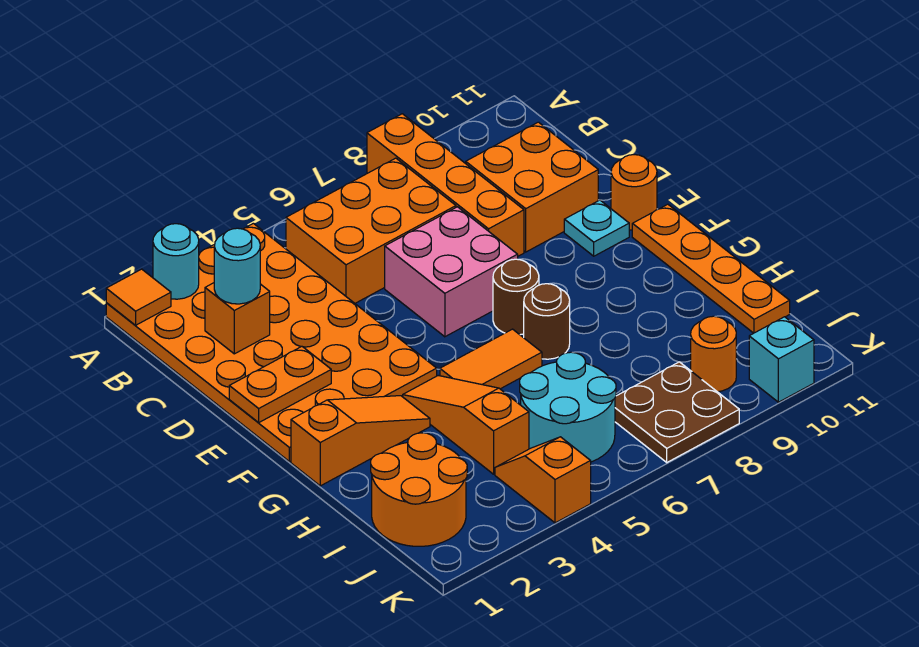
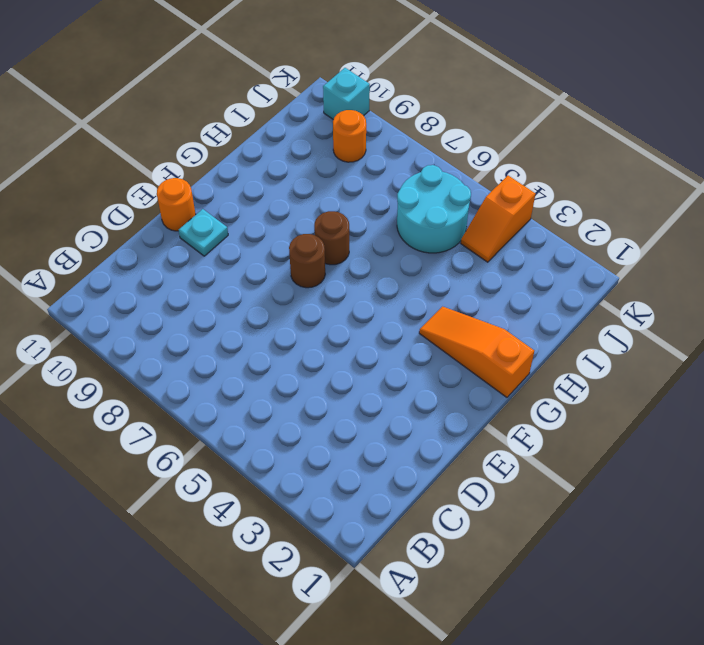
none -> orange plate A1:F4 level 1
none -> orange brick A8:D8 level 1
none -> orange brick B5:C7 level 1

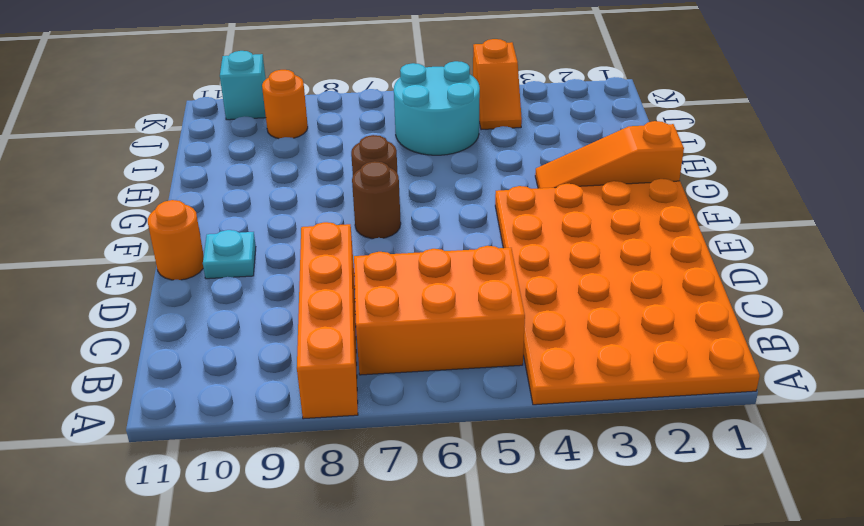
none -> orange brick C9:D10 level 1
none -> pink brick D6:E7 level 1
none -> orange plate F11:I11 level 1

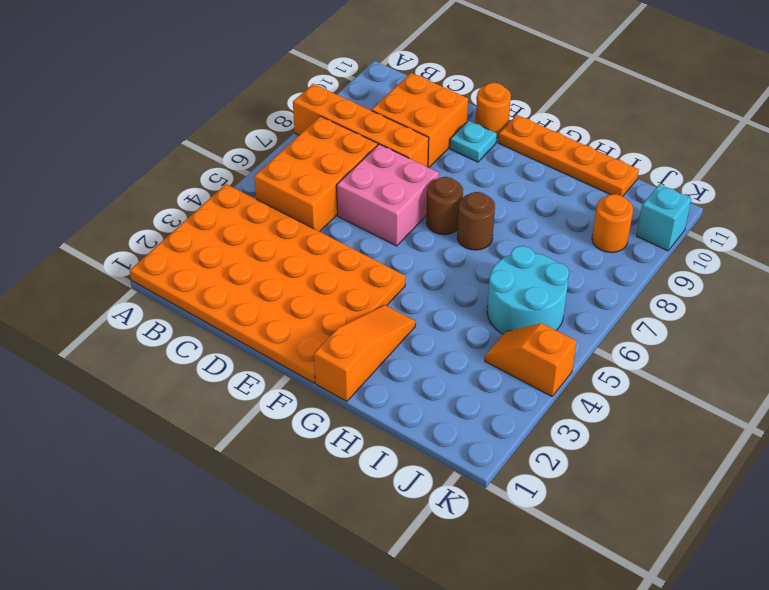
none -> orange slope G4:I4 level 1 top I
none -> orange tile G5:G6 level 1
none -> orange round brick I1:J2 level 1

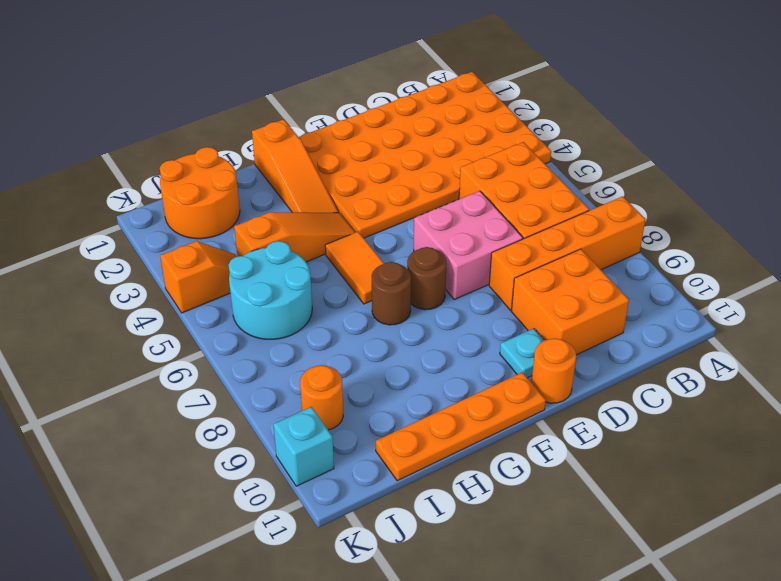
none -> brown plate J7:K8 level 1
none -> orange tile A1 level 2
none -> cyan round brick A2 level 2

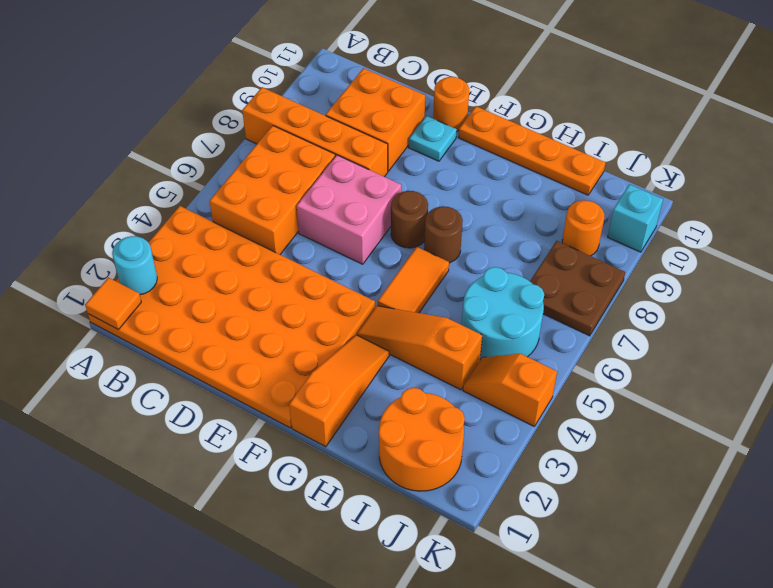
none -> orange brick C2 level 2
none -> orange plate E1:E2 level 2
none -> cyan round brick C2 level 3

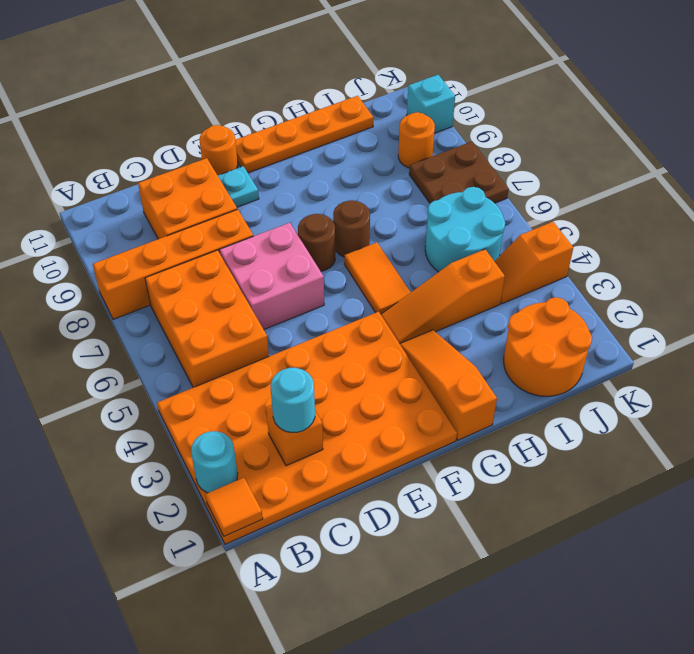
none -> orange plate E1:E2 level 2

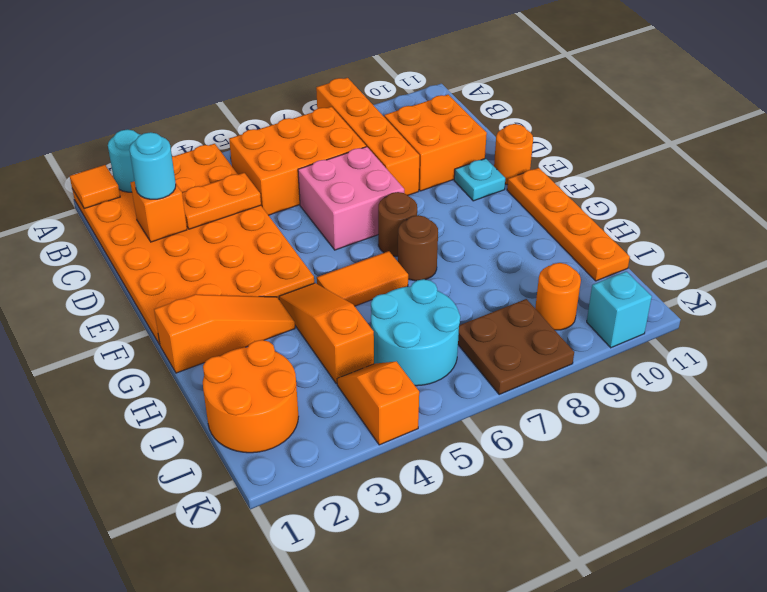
orange plate C3:C4 level 2 -> orange plate E1:E2 level 2

